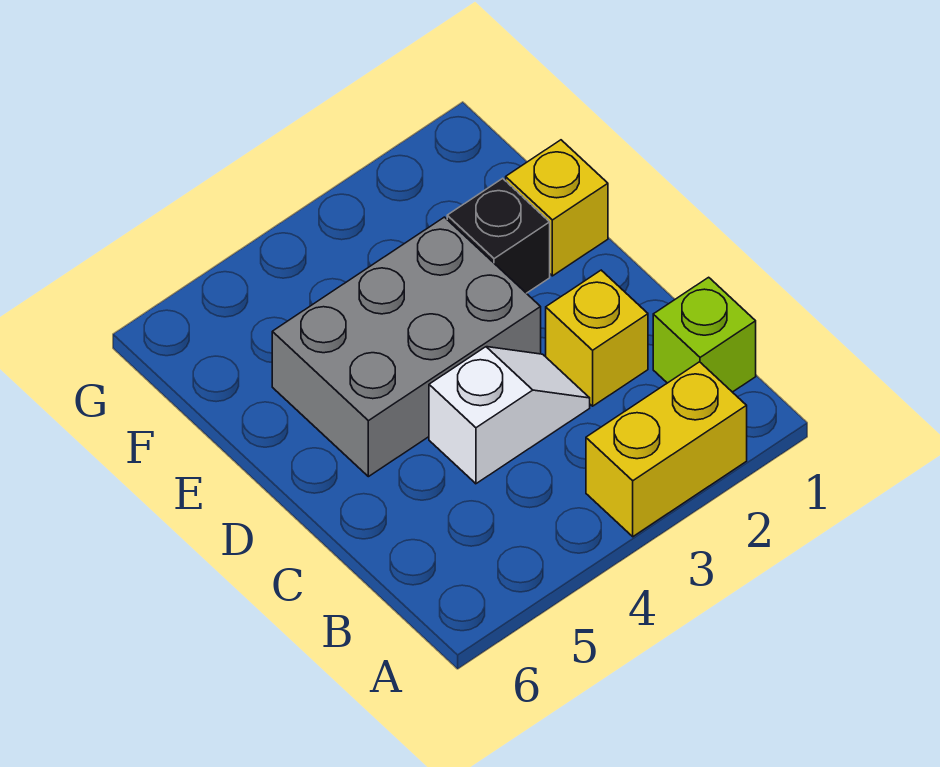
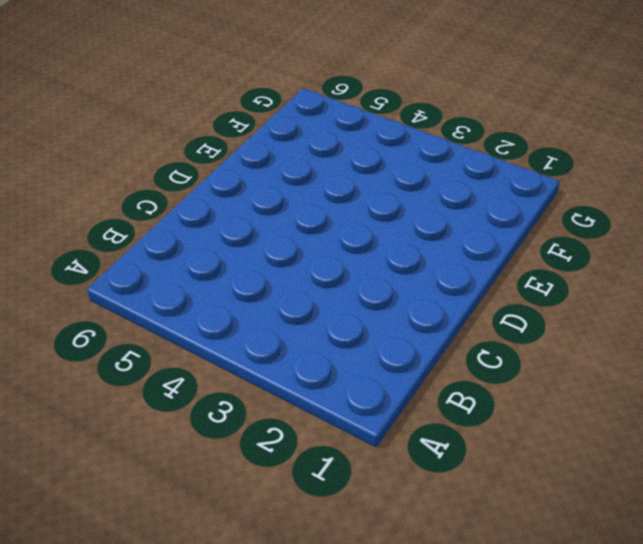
none -> yellow brick A2:A3 level 1
none -> lime brick B1 level 1

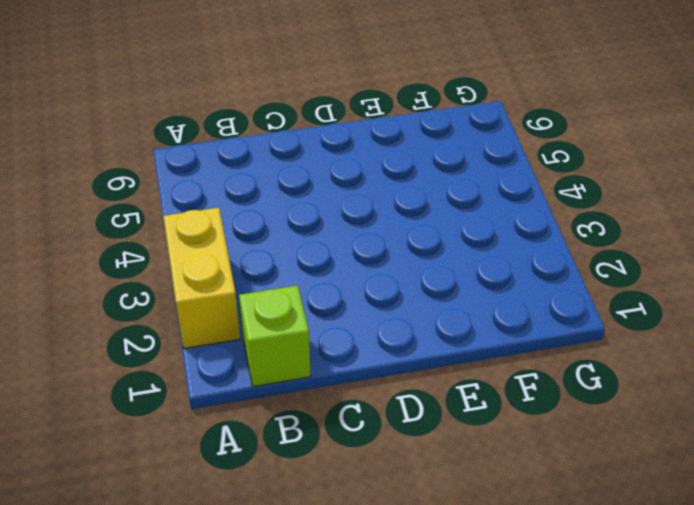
none -> yellow brick C2 level 1
none -> white slope C3:C4 level 1 top 4

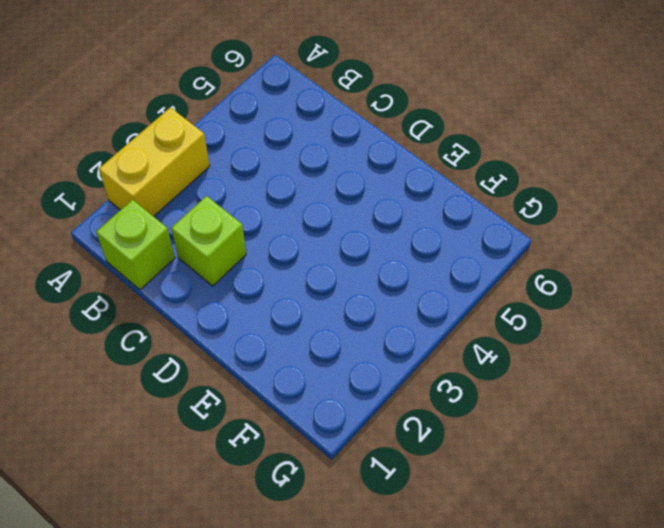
lime brick C2 level 1 -> yellow brick C2 level 1
none -> white slope C3:C4 level 1 top 4
none -> grey brick D3:E5 level 1

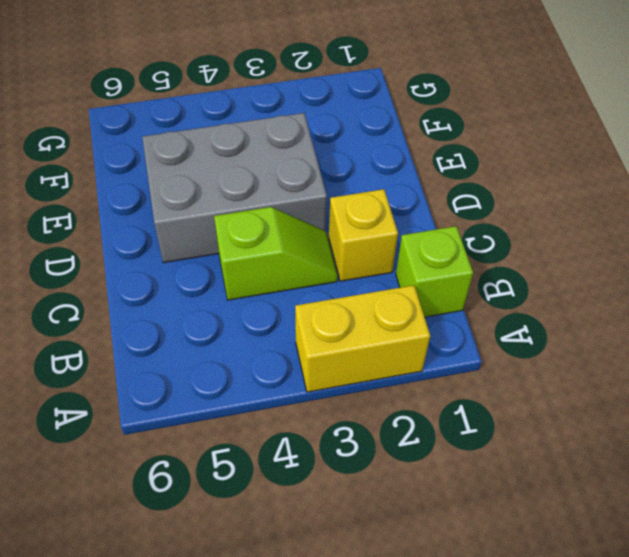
lime slope C3:C4 level 1 top 4 -> white slope C3:C4 level 1 top 4
none -> yellow brick E1 level 1
none -> black brick E2 level 1

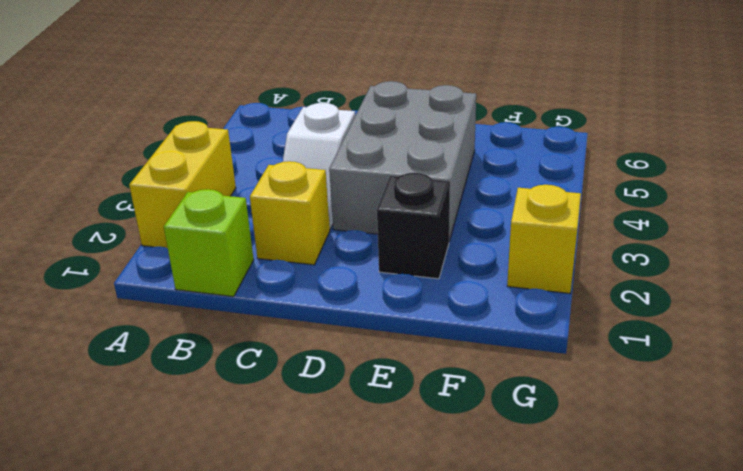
yellow brick G2 level 1 -> yellow brick E1 level 1

